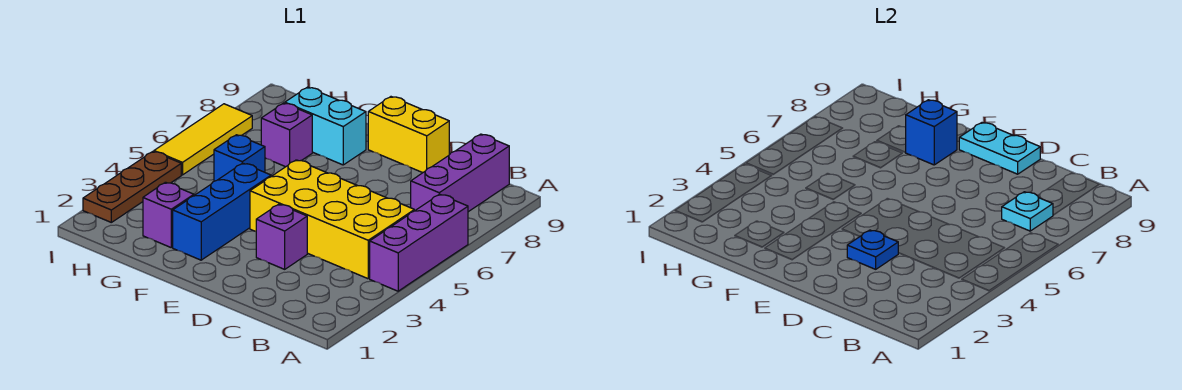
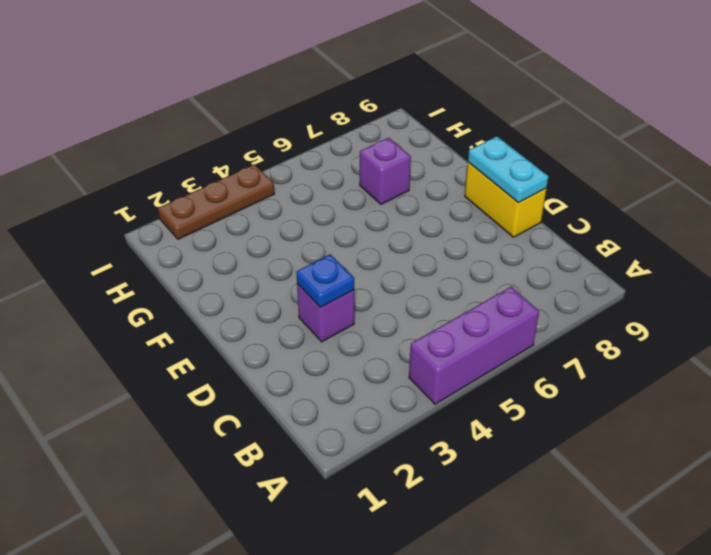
none -> yellow brick B4:E5 level 1
none -> purple brick B7:B9 level 1
none -> blue brick F2:F4 level 1

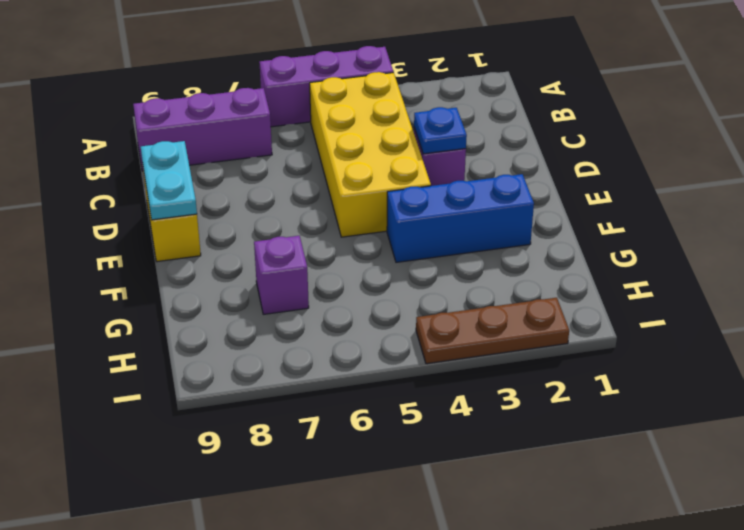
none -> cyan brick F8:G8 level 1
none -> purple brick G2 level 1
none -> blue brick G5 level 1

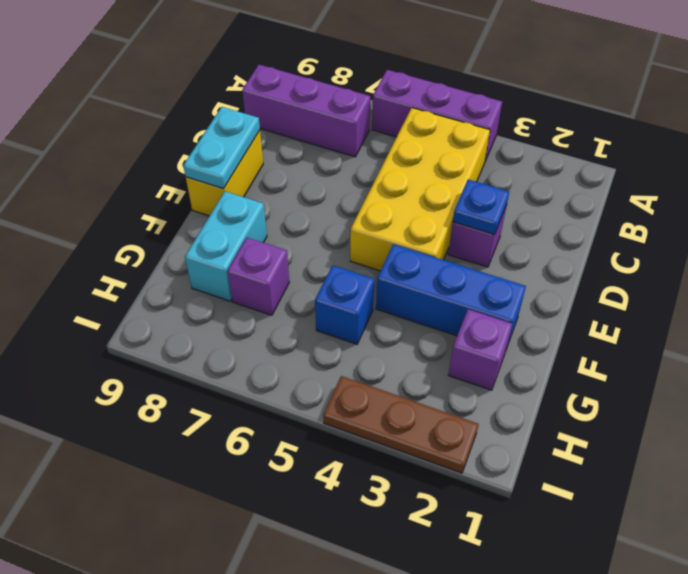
none -> yellow tile I5:I7 level 1
none -> cyan plate B7 level 2
none -> blue brick F8 level 2

